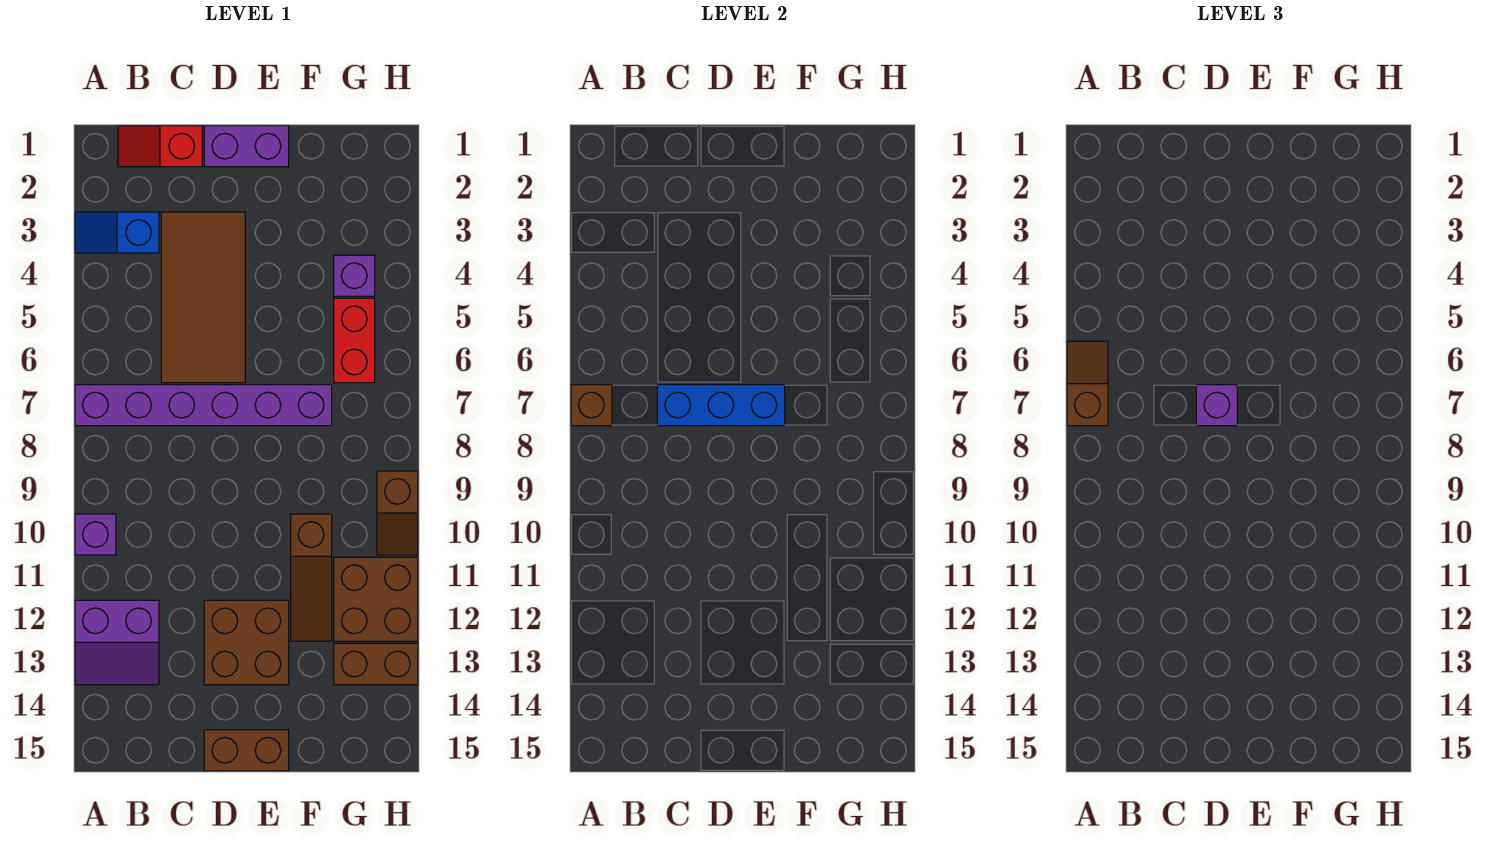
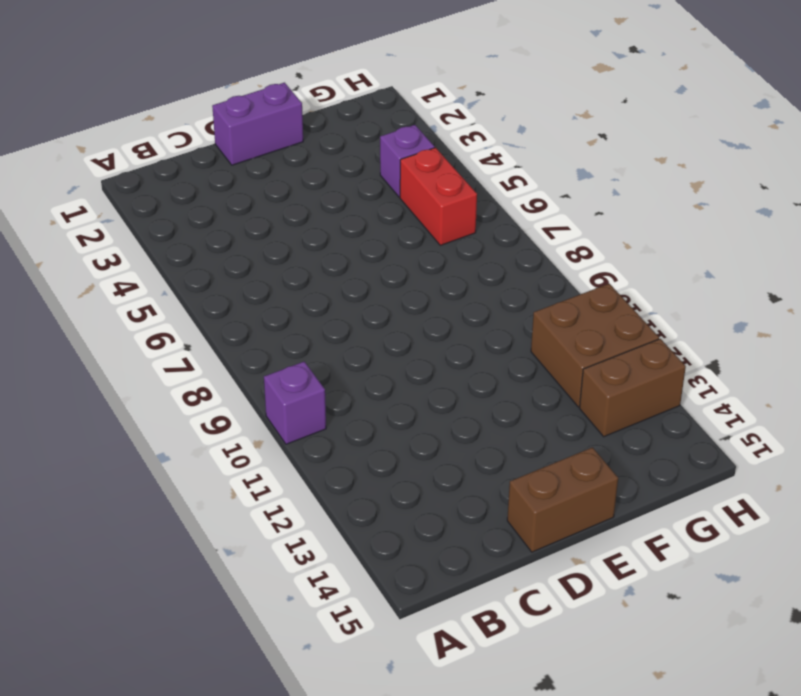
none -> blue slope A3:B3 level 1 top B
none -> purple brick A7:F7 level 1
none -> purple slope A12:B13 level 1 top 12

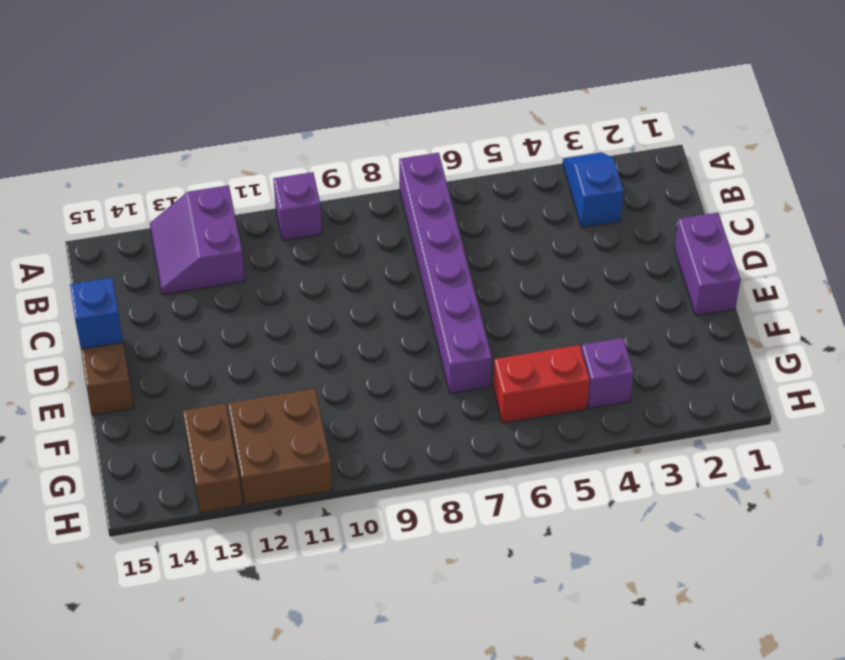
blue brick D15 level 2 -> none
none -> red slope B1:C1 level 1 top C
none -> brown tile C3:D6 level 1
none -> brown brick D12:E13 level 1

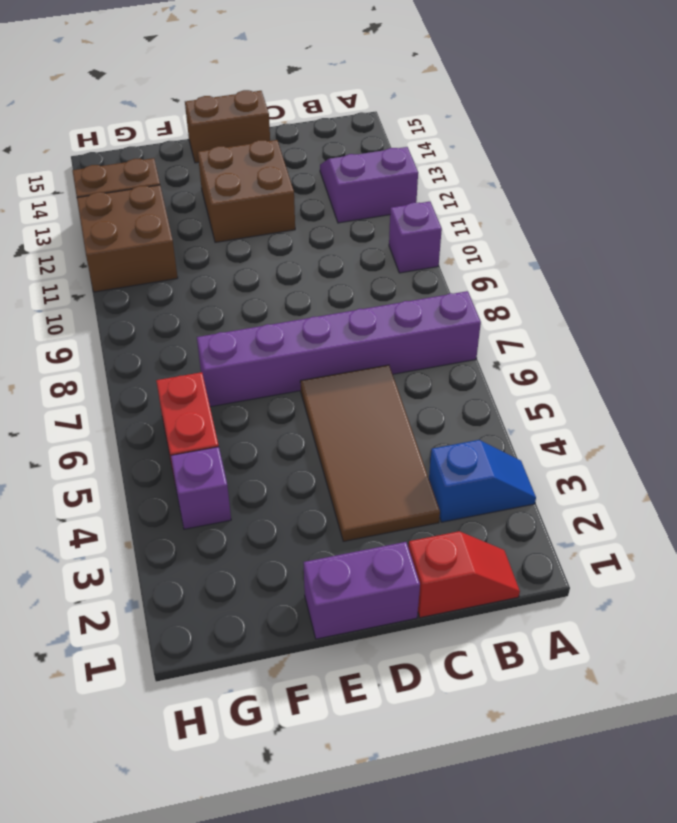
none -> brown slope F10:F12 level 1 top 10
none -> brown slope H9:H10 level 1 top 9
none -> brown brick A7 level 2

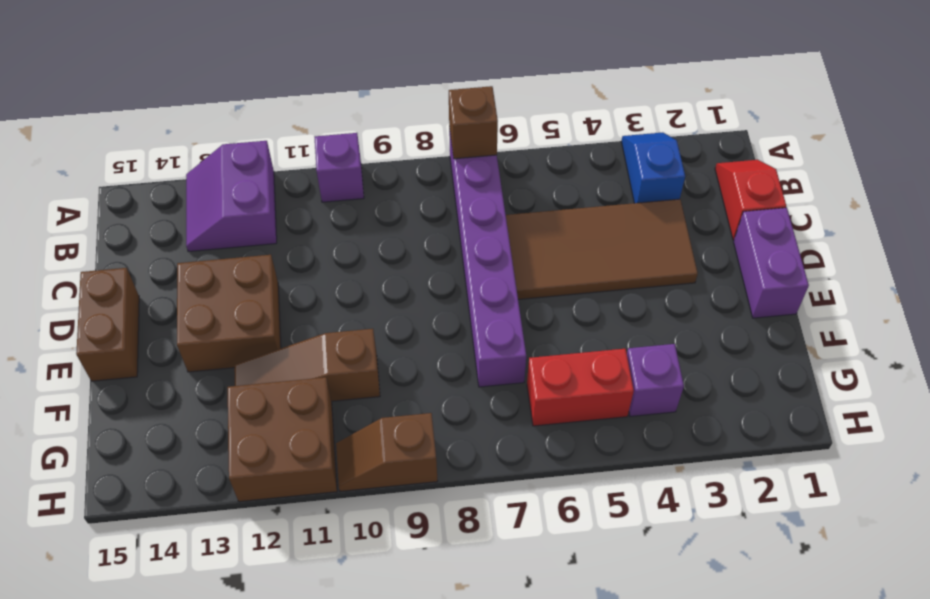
none -> brown brick G13:H13 level 1
none -> blue brick C7:E7 level 2
none -> brown slope A6:A7 level 3 top 7

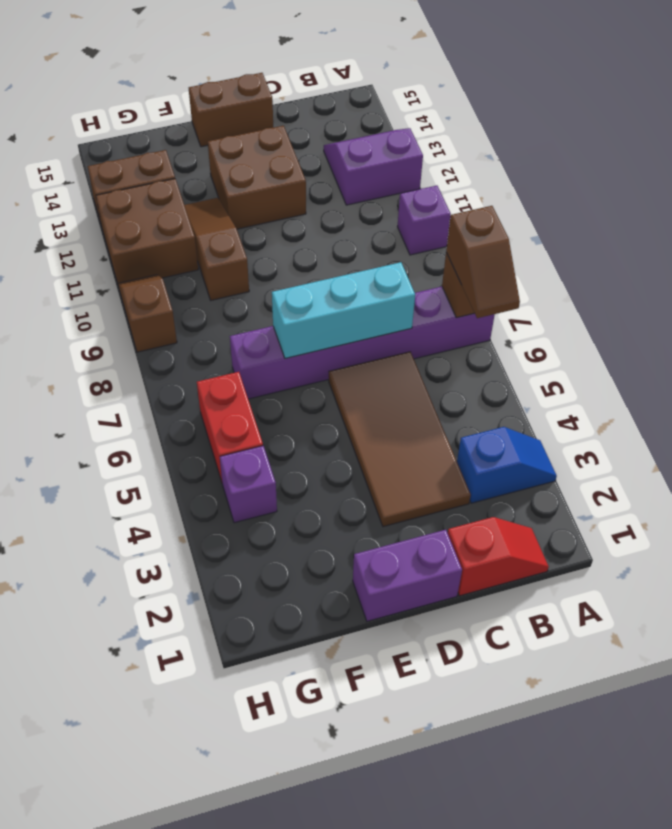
cyan brick C7:E7 level 2 -> blue brick C7:E7 level 2
none -> purple brick D7 level 3

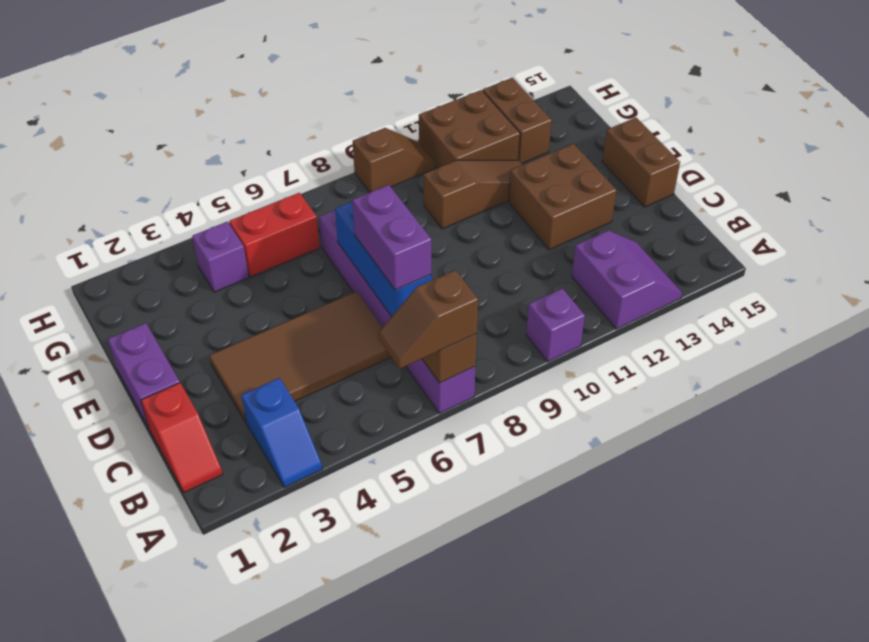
purple brick C7:D7 level 3 -> purple brick D7 level 3

